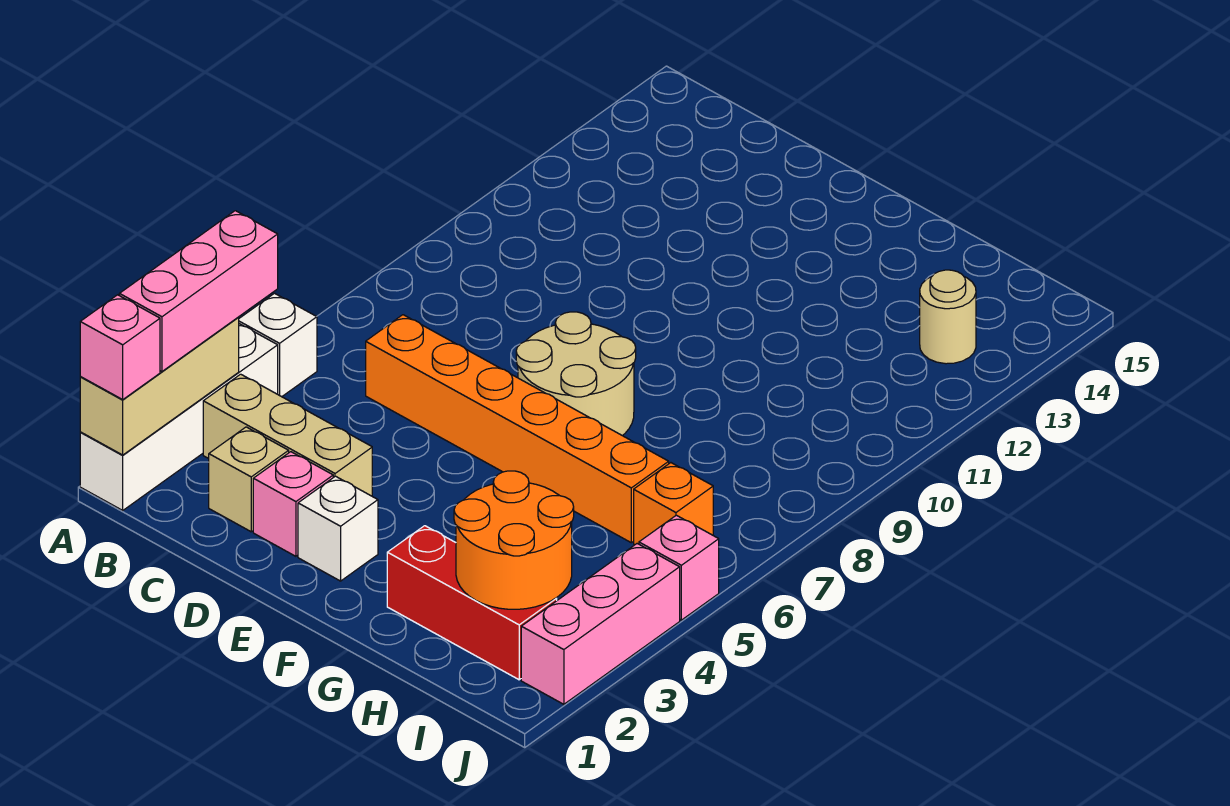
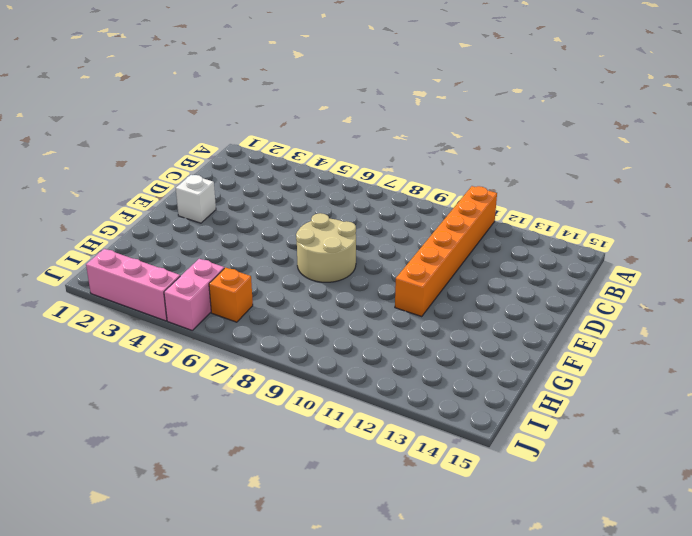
orange brick A11:F11 level 1 -> orange brick C6:H6 level 1
pink brick I5:J5 level 1 -> pink brick J5 level 1
none -> white brick A1:A4 level 1
none -> white brick A5 level 1
none -> tan brick B3:D3 level 1

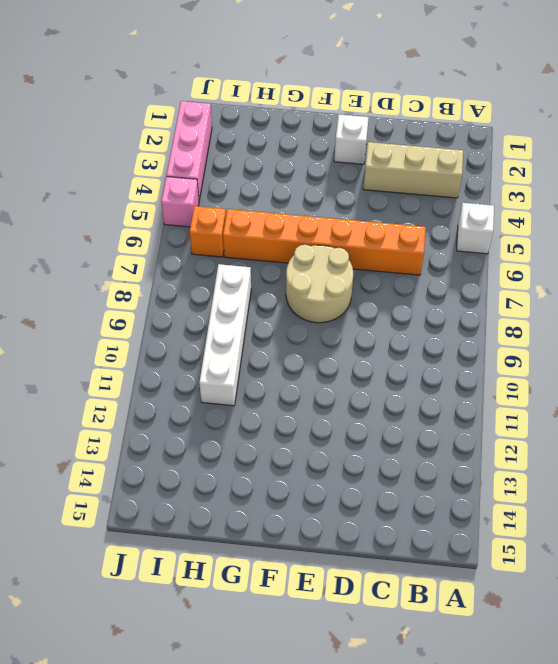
white brick H8:H11 level 1 -> white brick A1:A4 level 1
none -> tan brick C2 level 1
none -> pink brick D2 level 1
none -> red brick G2:I2 level 1

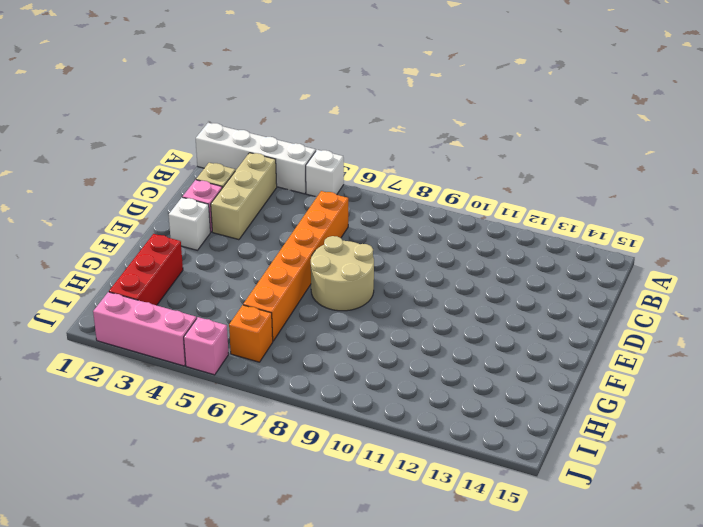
none -> tan round brick I13 level 1
none -> tan brick A1:A3 level 2
none -> orange round brick H2:I3 level 2

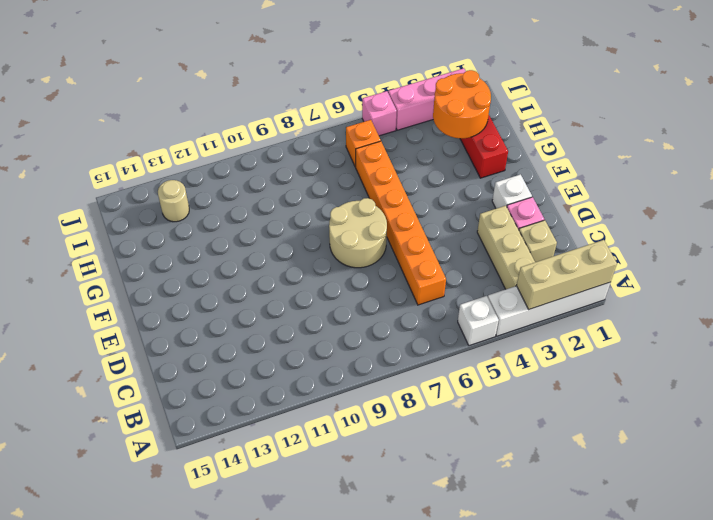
none -> pink brick A1 level 3
none -> pink brick A2:A4 level 3

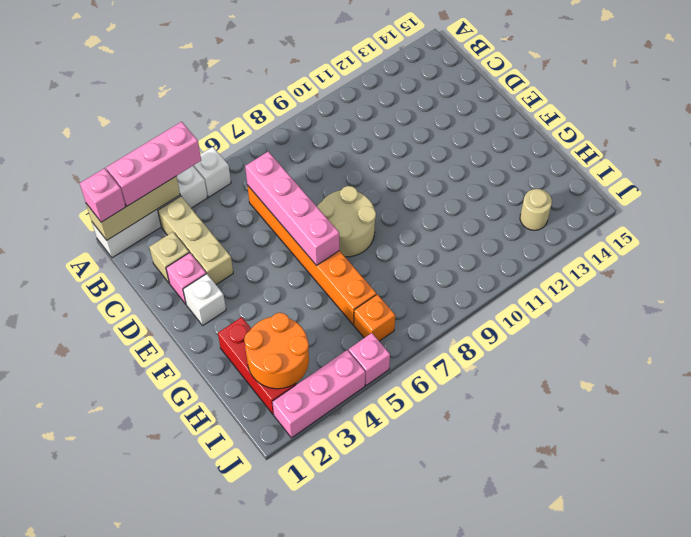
pink brick C6:F6 level 2 -> none

